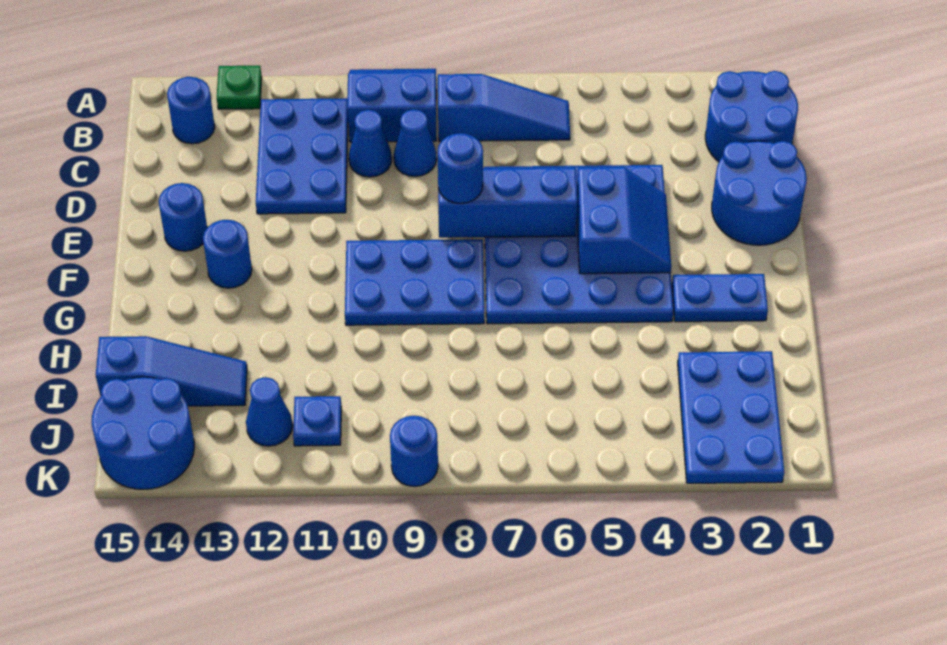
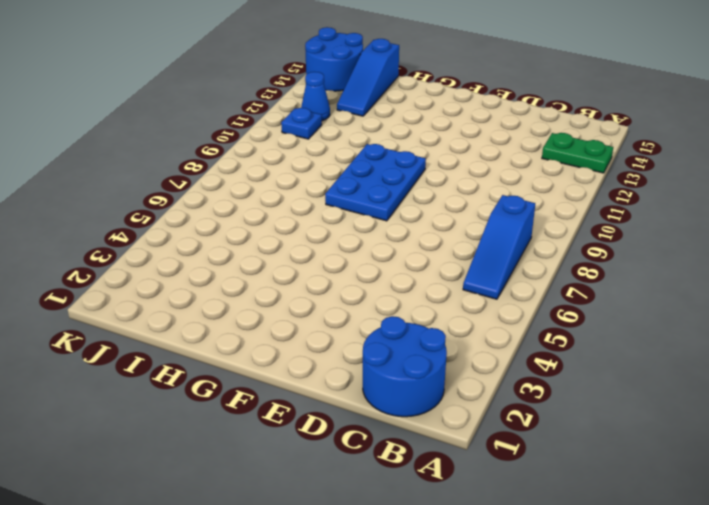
green plate A13:B13 level 1 -> green plate A13 level 1
none -> blue slope A9:B10 level 1 top B
none -> blue plate B11:D12 level 1
none -> blue round brick B14 level 1

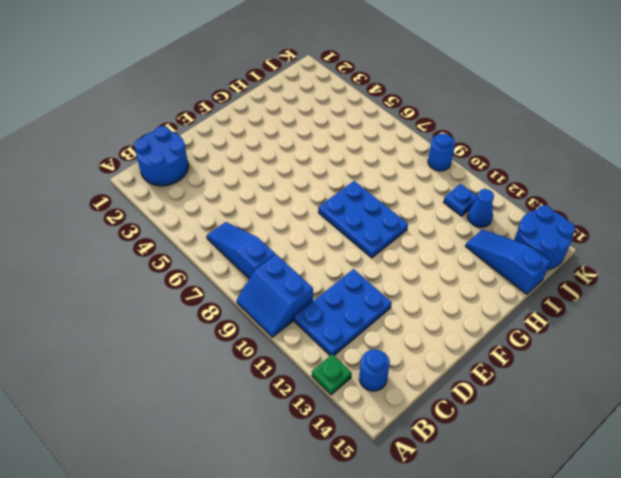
none -> blue cone C9 level 1
none -> blue cone C10 level 1
none -> blue round brick D1:E2 level 1

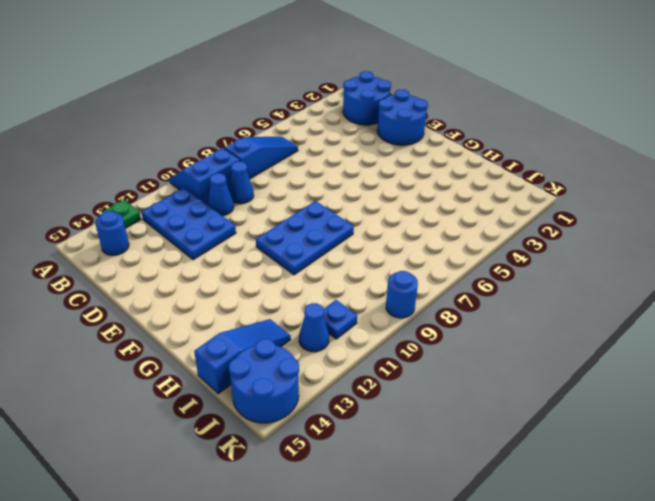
none -> blue plate D4:G7 level 1
none -> blue round brick E14 level 1
none -> blue round brick F13 level 1

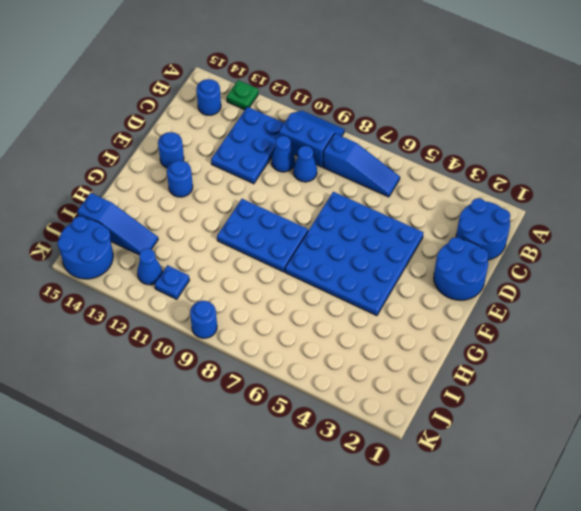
none -> blue plate G2:G3 level 1
none -> blue plate I2:K3 level 1
none -> blue slope E4:F5 level 2 top 5

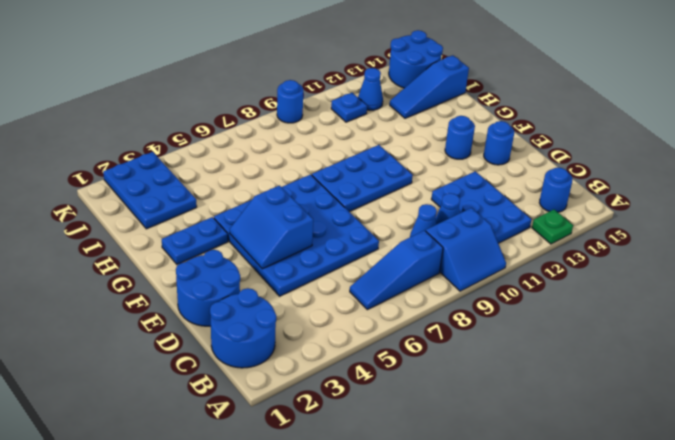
none -> blue brick E6:E8 level 2
none -> blue round brick E8 level 3

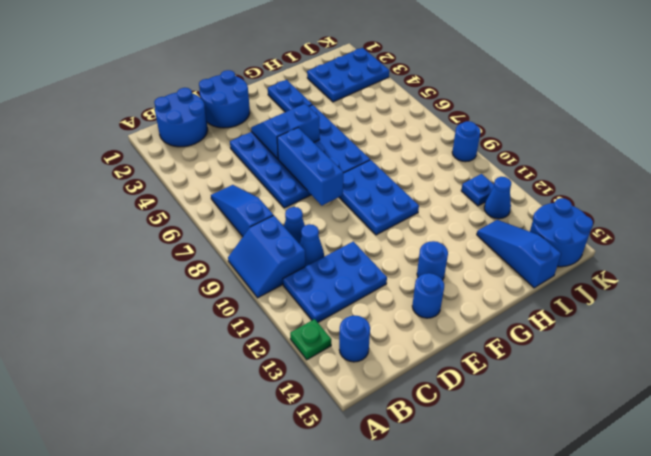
none -> blue round brick E8 level 3

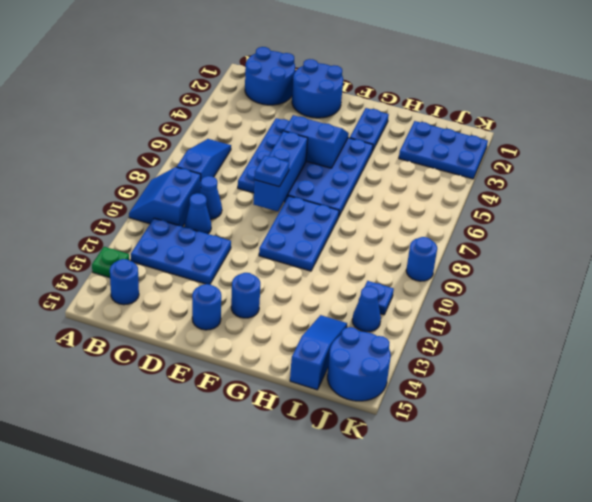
blue plate E8 level 3 -> blue round brick E8 level 3

